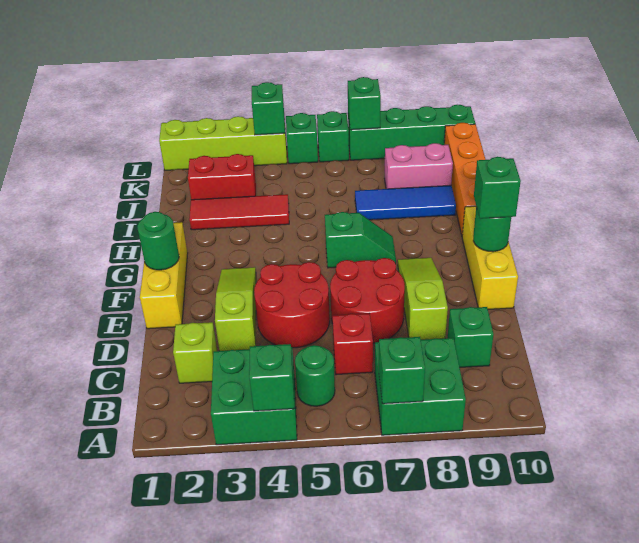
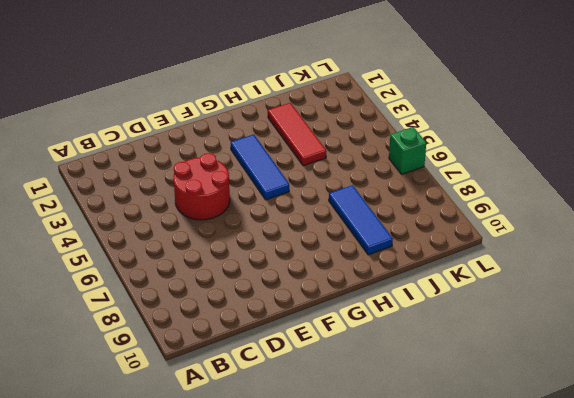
blue tile G3:G5 level 1 -> none
none -> green brick A3:B4 level 1
none -> green brick A7:B8 level 1
none -> green round brick B5 level 1

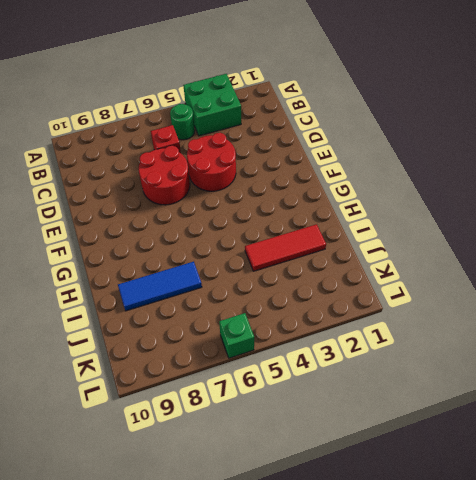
none -> green brick A7:B8 level 1
none -> lime brick C2 level 1
none -> green brick C9 level 1

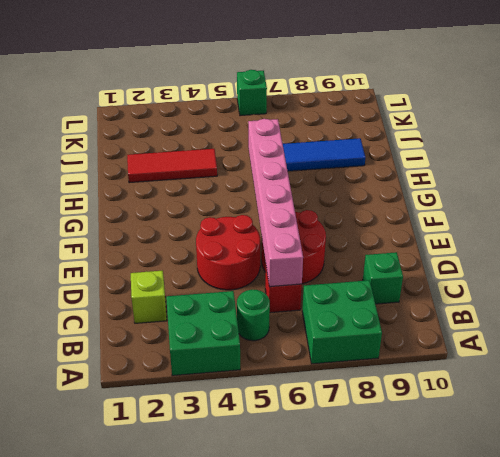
pink brick C6:H6 level 2 -> none
none -> lime slope D3:F3 level 1 top D
none -> lime slope D8:F8 level 1 top D
none -> yellow brick E1:G1 level 1

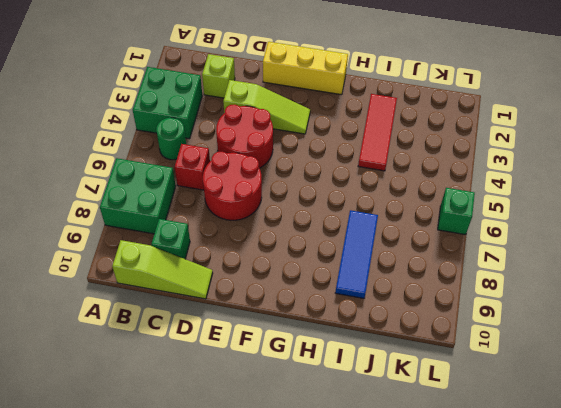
lime slope B10:D10 level 1 top B -> lime slope D8:F8 level 1 top D
none -> yellow brick E10:G10 level 1
none -> green slope G6:G7 level 1 top 6
none -> orange brick H10:K10 level 1

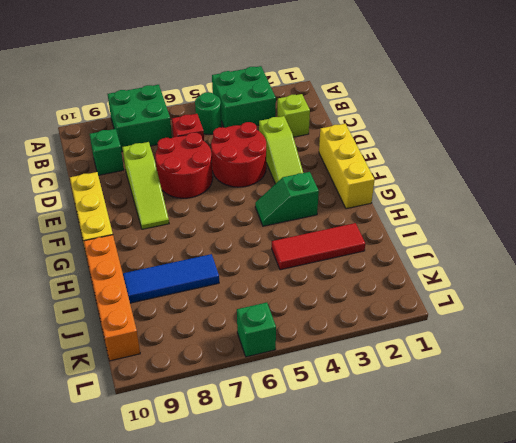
green slope G3:G4 level 1 top 3 -> green slope G6:G7 level 1 top 6
none -> red brick J2:J3 level 1
none -> pink brick J8:J9 level 1
none -> lime brick L1:L4 level 1

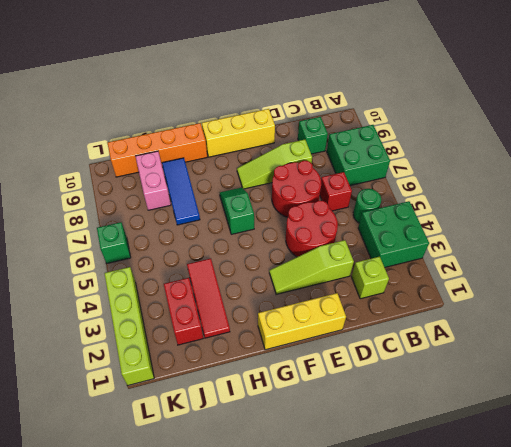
none -> green brick L5 level 1
none -> green brick L7:L10 level 1
none -> green brick A4 level 2

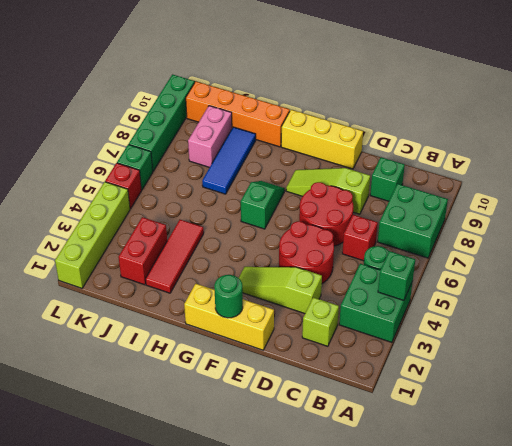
red brick L5 level 1 -> green brick L5 level 1
none -> green brick A7 level 2
none -> green round brick F10 level 2
none -> green brick L4 level 2

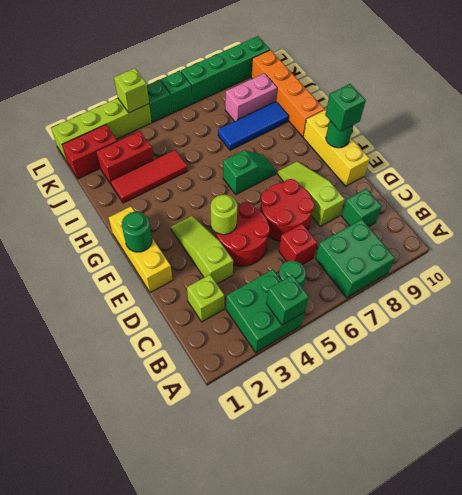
lime round brick E4 level 2 -> none
red brick K1:K2 level 1 -> none
lime brick L4 level 2 -> green brick L4 level 2
none -> green brick A7 level 2
none -> green brick L7 level 2

